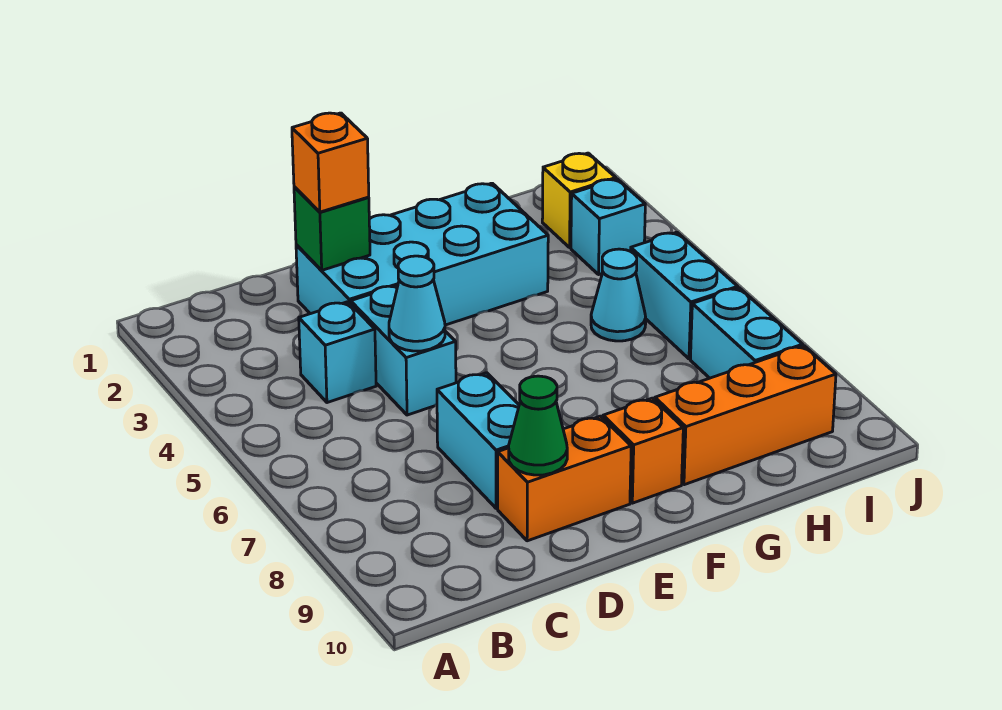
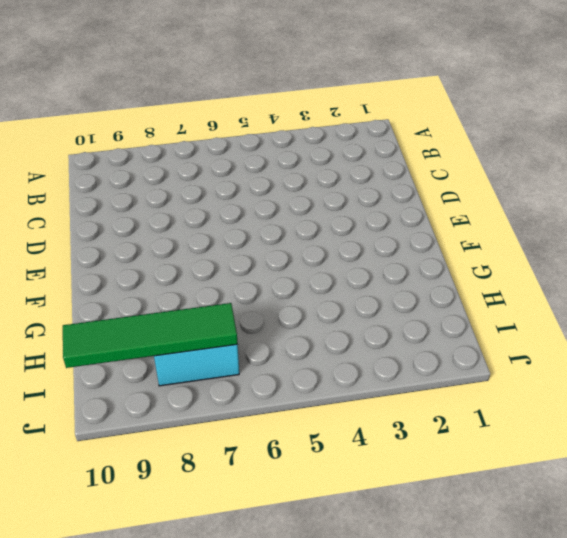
green tile I7:I10 level 2 -> none
none -> cyan brick C4 level 1
none -> cyan brick D2:G3 level 1
none -> cyan brick D4:D5 level 1

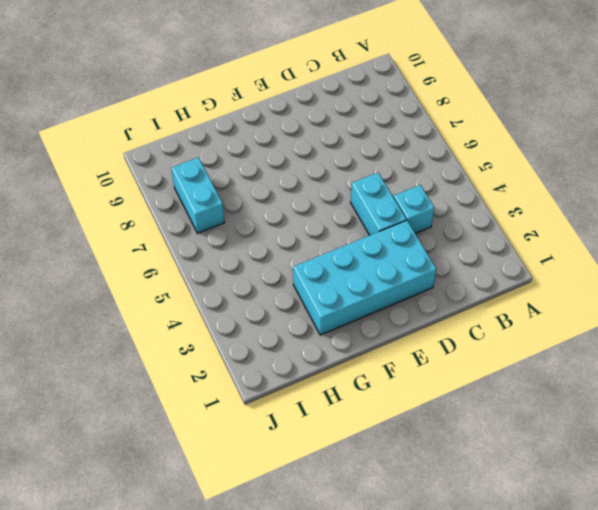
none -> cyan brick D7:D8 level 1
none -> orange brick D9:E9 level 1
none -> orange brick F9 level 1

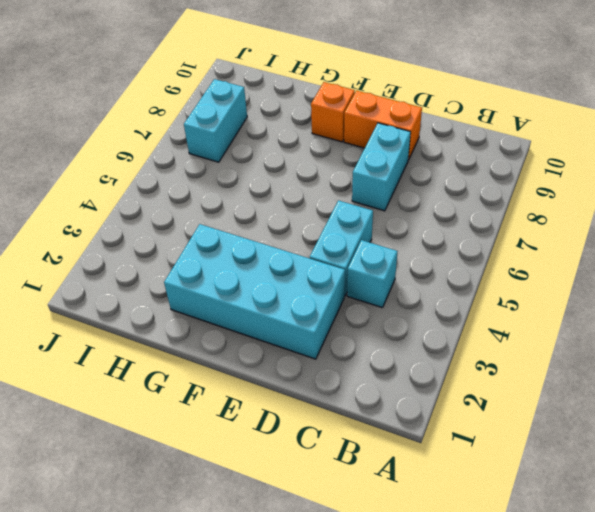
none -> orange brick G9:I9 level 1
none -> cyan cone H5 level 1
none -> yellow brick I2 level 1

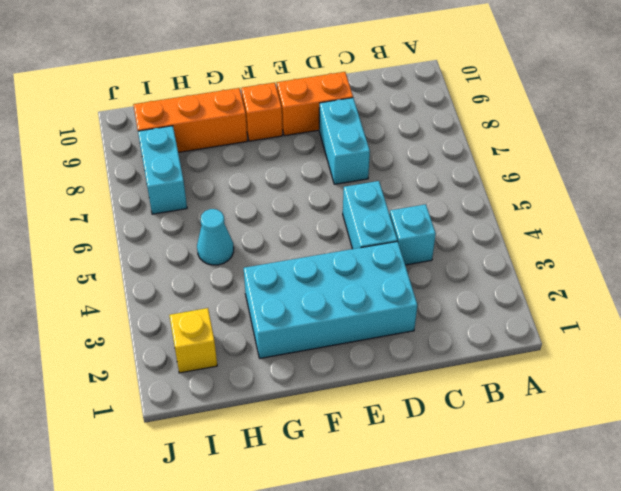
none -> cyan brick I3 level 1
none -> cyan brick I5:I6 level 1
none -> green brick D2 level 2

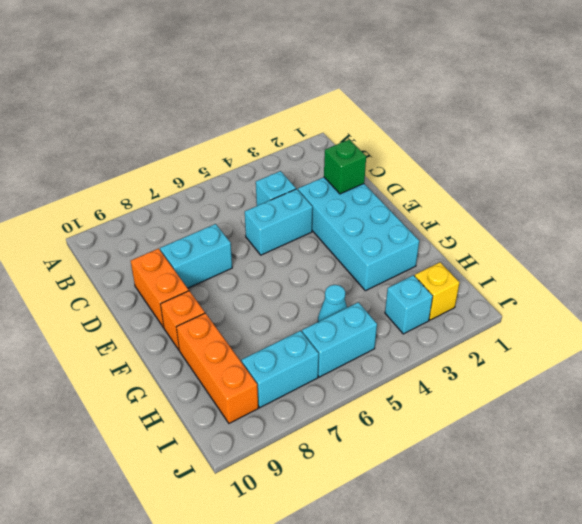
none -> cyan cone D5 level 2
none -> green cone D9 level 2
none -> orange brick D2 level 3

